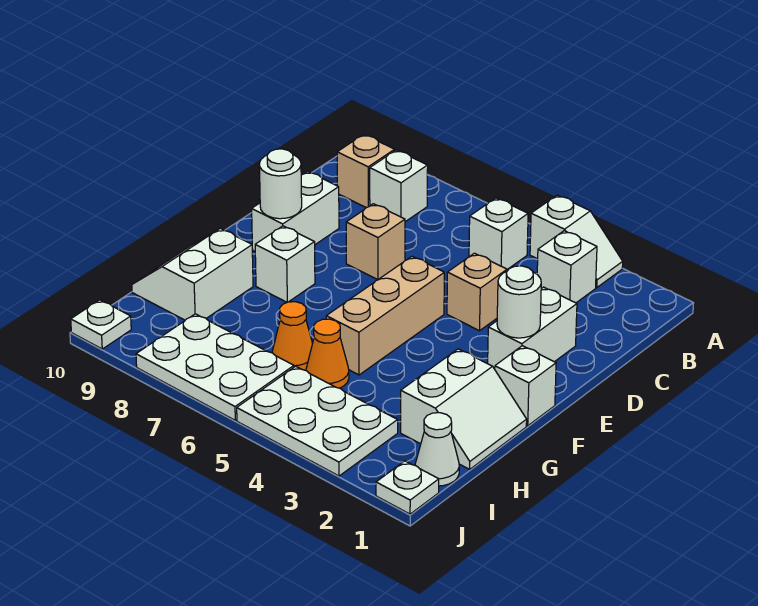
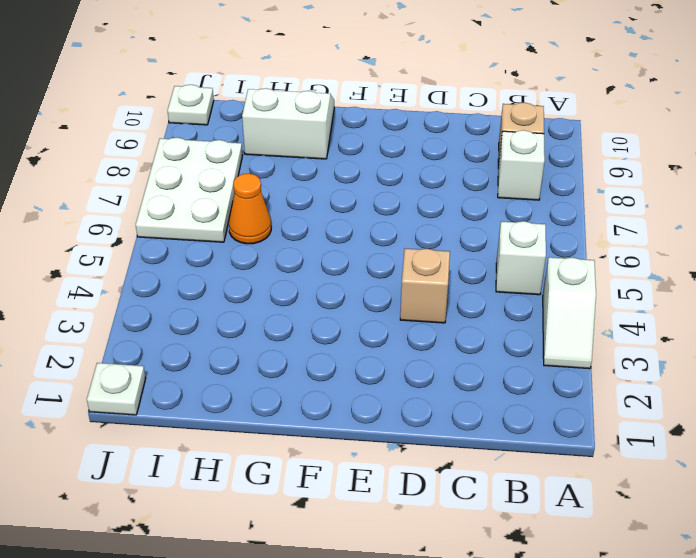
none -> white brick B3 level 1
none -> white brick D2:E2 level 1
none -> tan brick D7 level 1

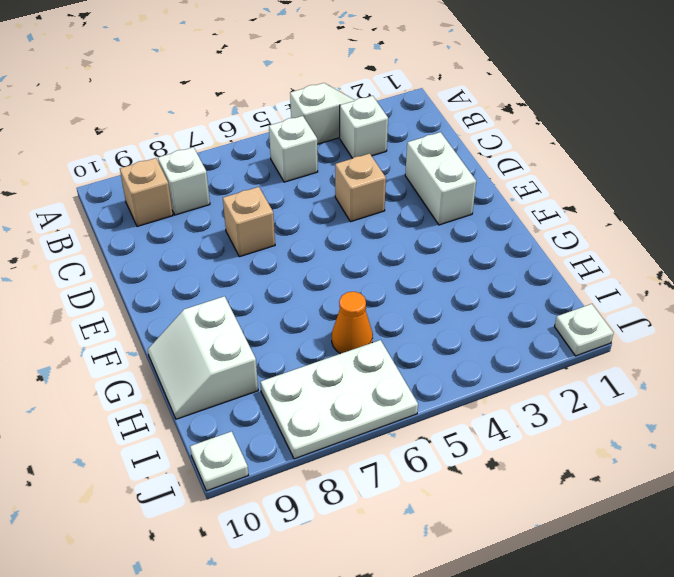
none -> white brick D9:E9 level 1
none -> tan brick E5:G5 level 1
none -> white brick F1 level 1

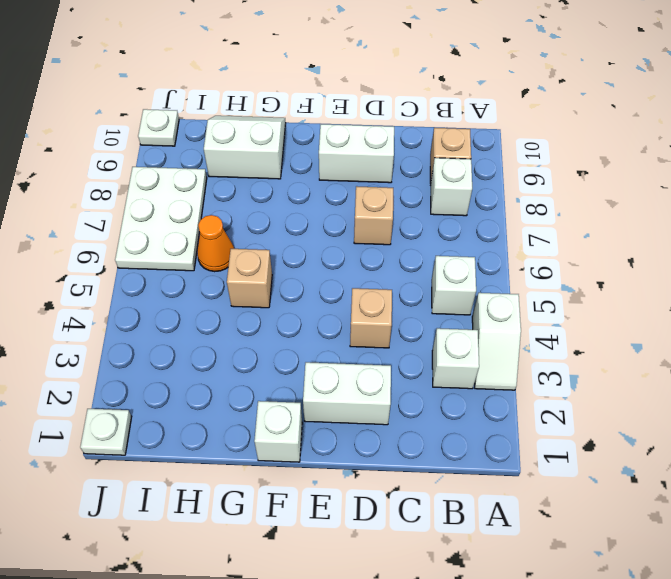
tan brick G5 level 1 -> tan brick E5:G5 level 1
none -> white brick F8 level 1
none -> white slope G1:H2 level 1 top 2
none -> orange cone H5 level 1

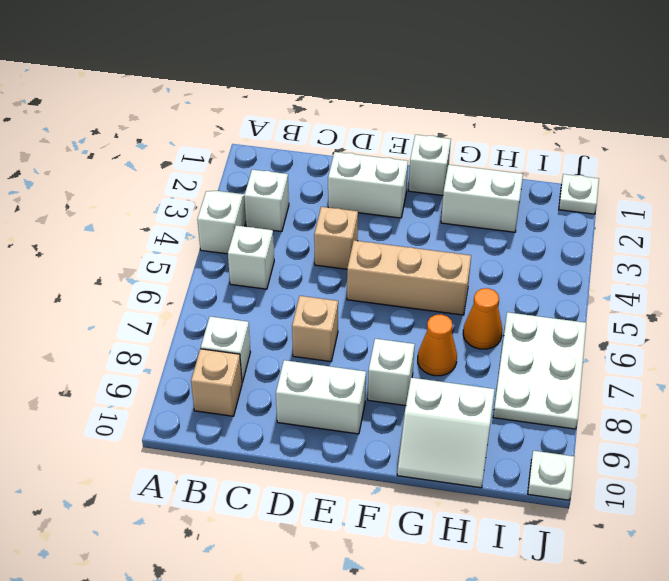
orange cone G7 level 1 -> orange cone H5 level 1
none -> white cone I1 level 1
none -> white plate I3:J5 level 1
none -> white round brick E2 level 2

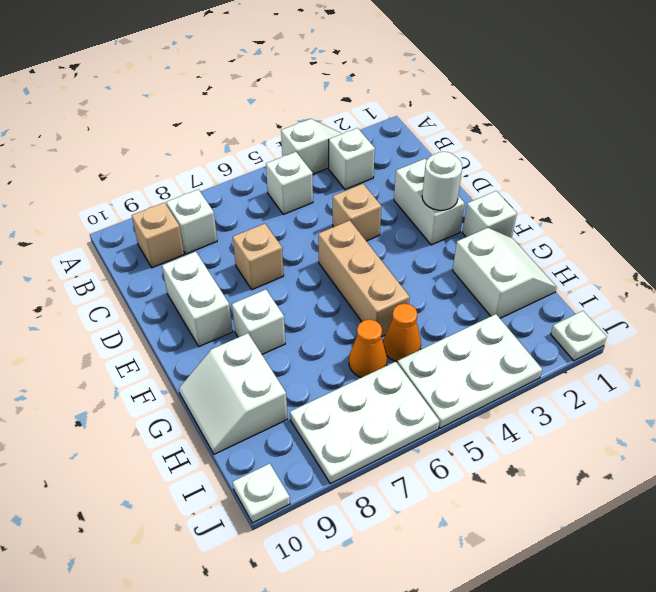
none -> white cone I1 level 1
none -> white round brick E9 level 2

